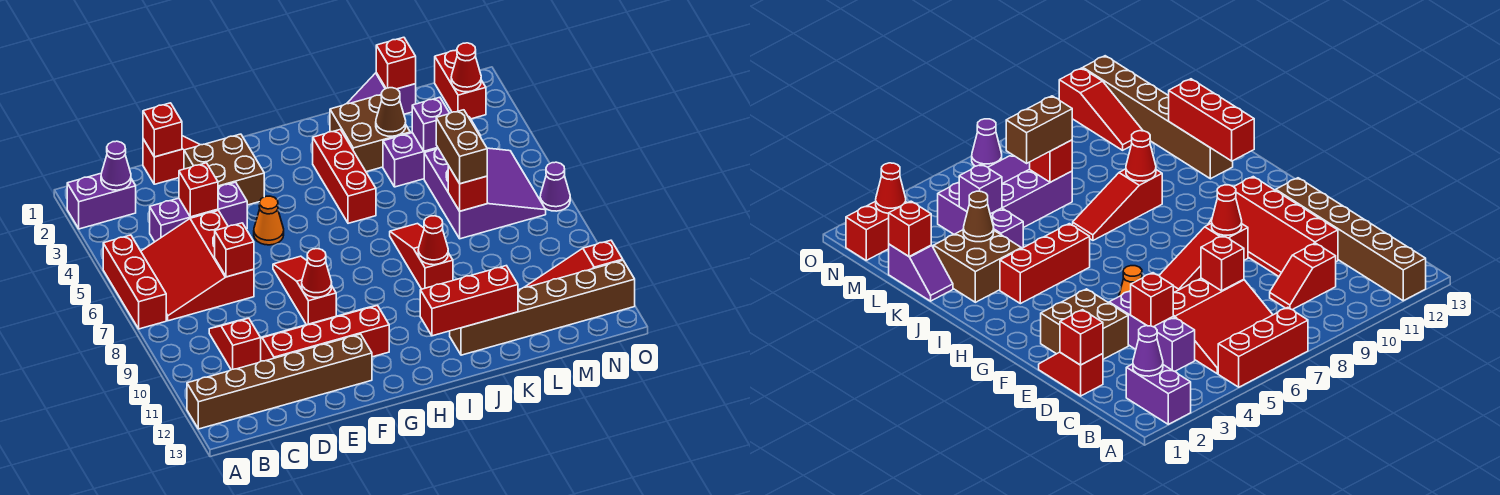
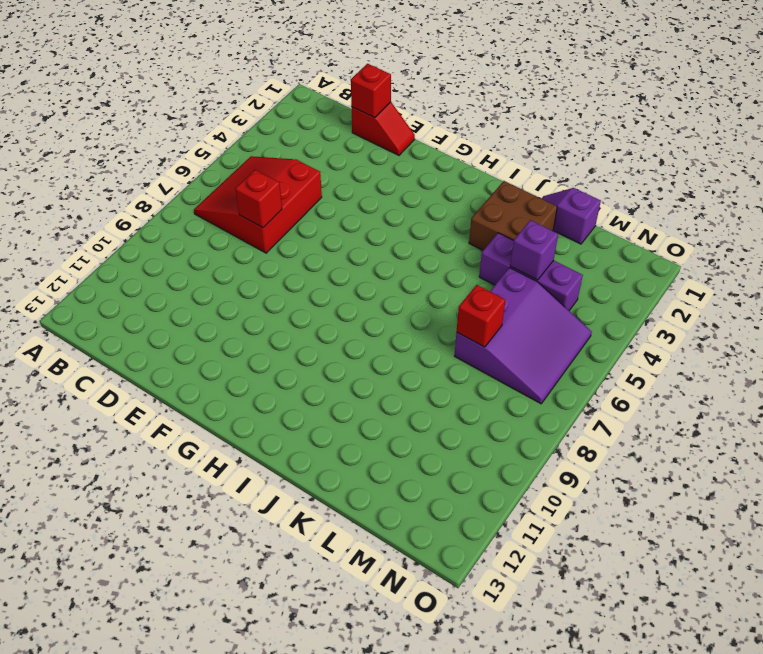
none -> purple brick A2:B2 level 1
none -> red brick A5:A7 level 1
none -> brown brick A12:F12 level 1
none -> purple brick C4:E4 level 1

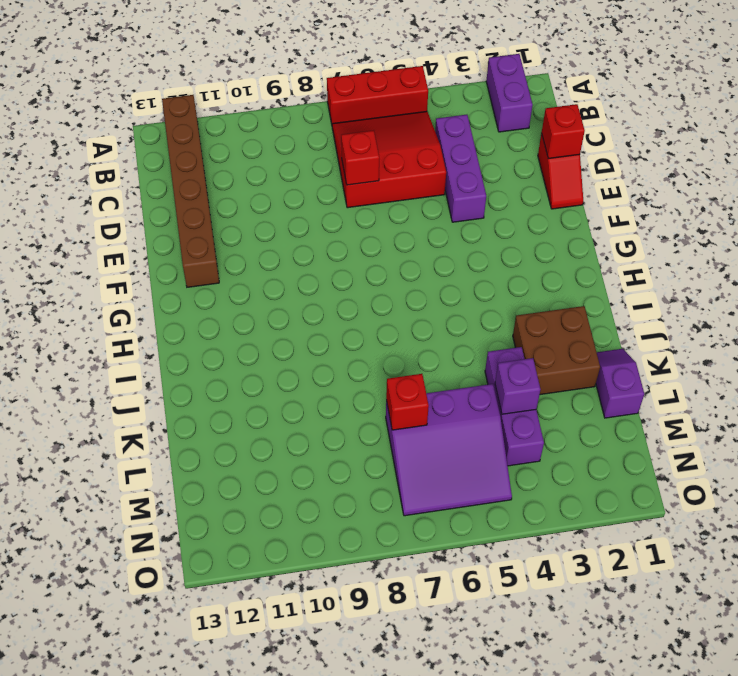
none -> red slope C9:C10 level 1 top 10
none -> red slope D10:G11 level 1 top 11
none -> brown brick E2:F3 level 1
none -> orange cone F5 level 1

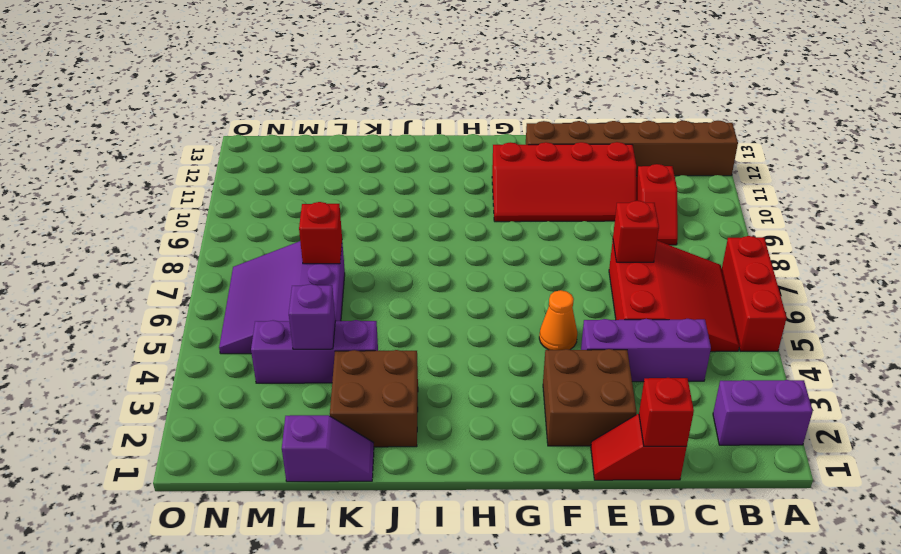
none -> red slope F7:F9 level 1 top 9
none -> red brick I3:I5 level 1
none -> red slope J7:J9 level 1 top 9
none -> brown brick J12:O12 level 1

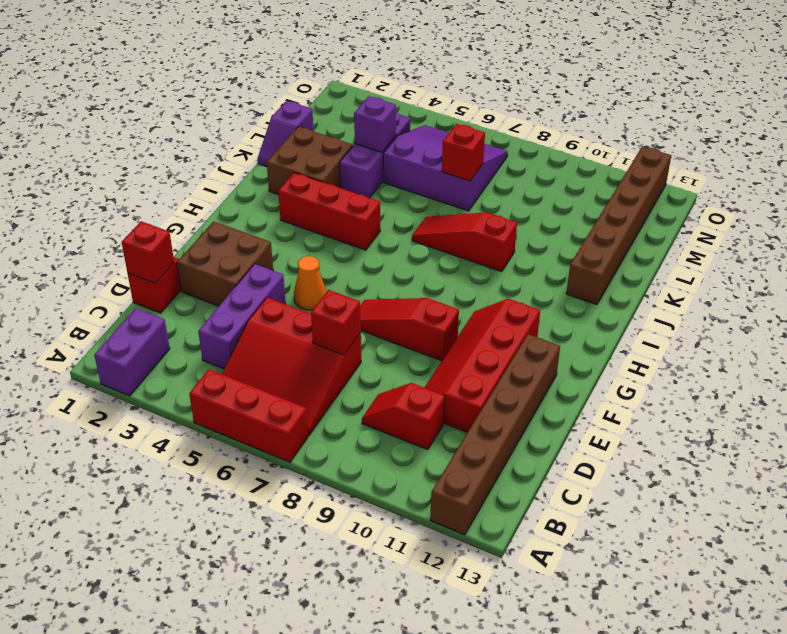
none -> red slope M11:O11 level 1 top O
none -> red brick N1:N2 level 1
none -> purple cone O7 level 1
none -> purple cone B2 level 2

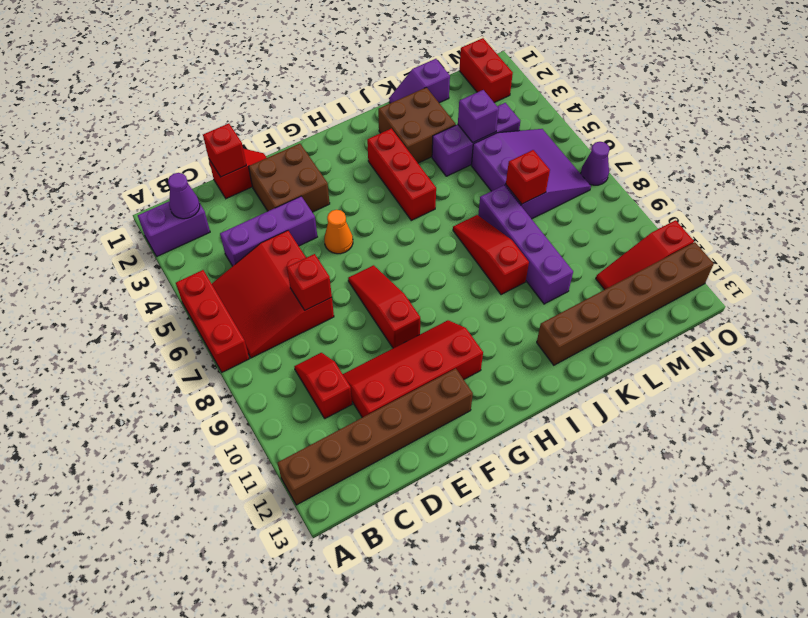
purple brick K7:K10 level 1 -> none
none -> red brick D4 level 2
none -> red cone F9 level 2
none -> red brick I12:K12 level 2
none -> red cone J9 level 2

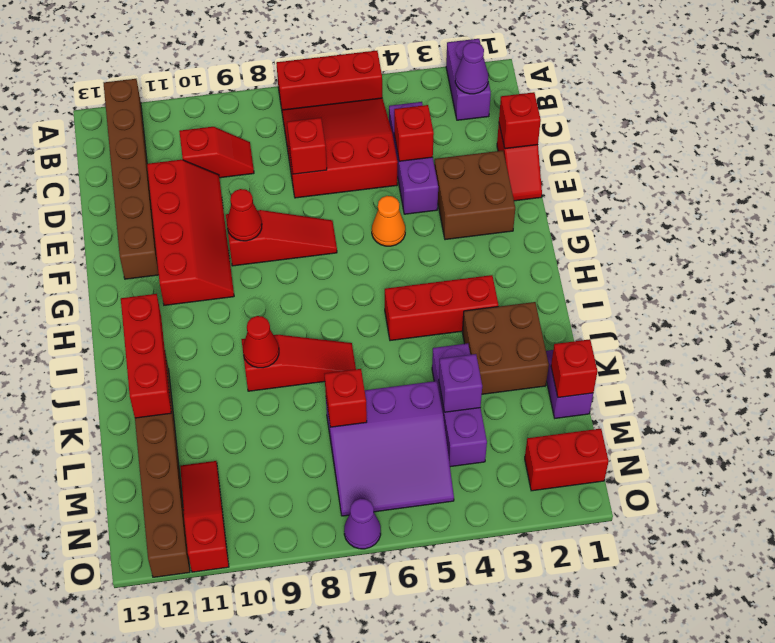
none -> brown cone K3 level 2
none -> red cone N2 level 2
none -> brown brick L6:L7 level 3

